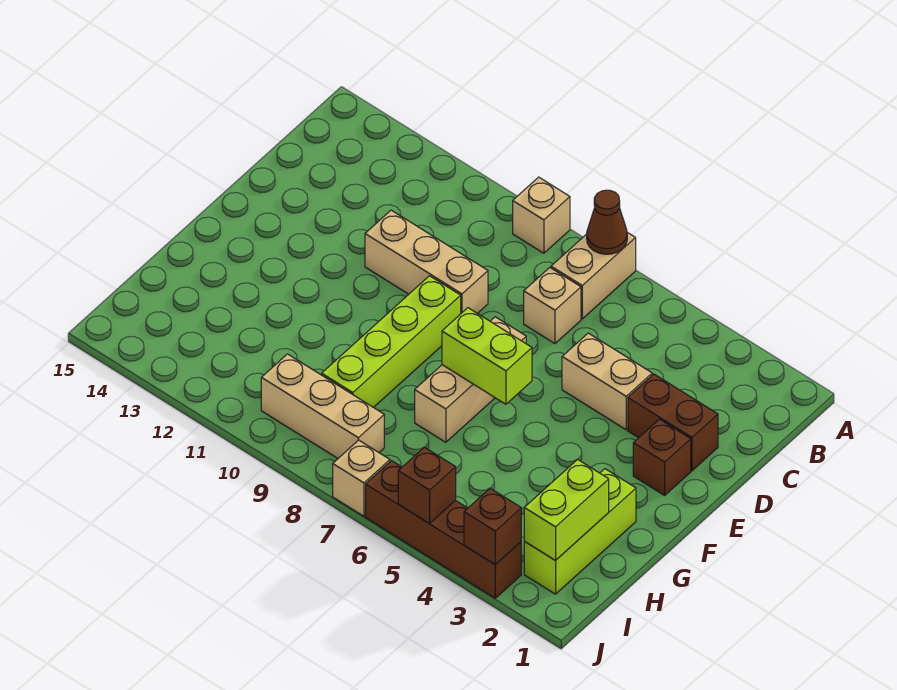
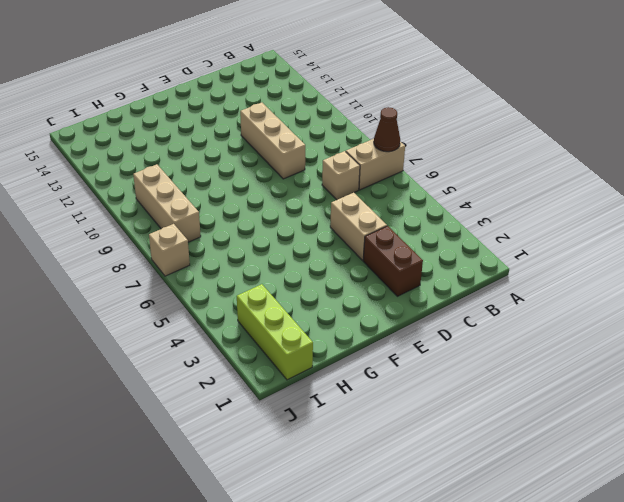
lime brick I1:I3 level 1 -> lime brick G2:I2 level 1
none -> tan brick A9 level 1
none -> brown brick E2 level 1
none -> tan brick E7:G7 level 1

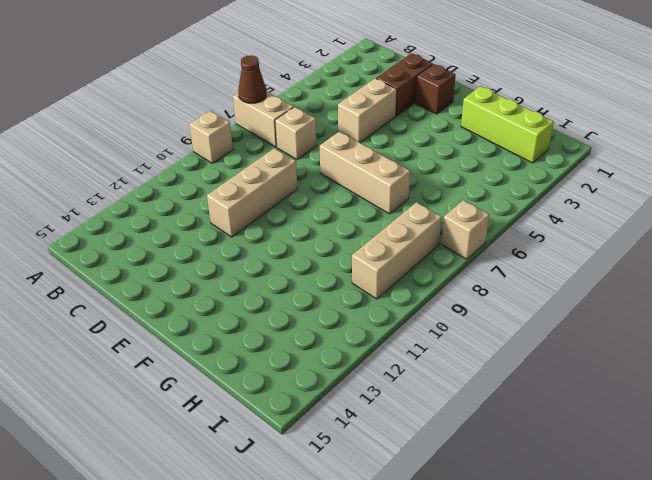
none -> lime brick E9:H9 level 1
none -> brown brick J3:J6 level 1
none -> lime brick F6:F7 level 2

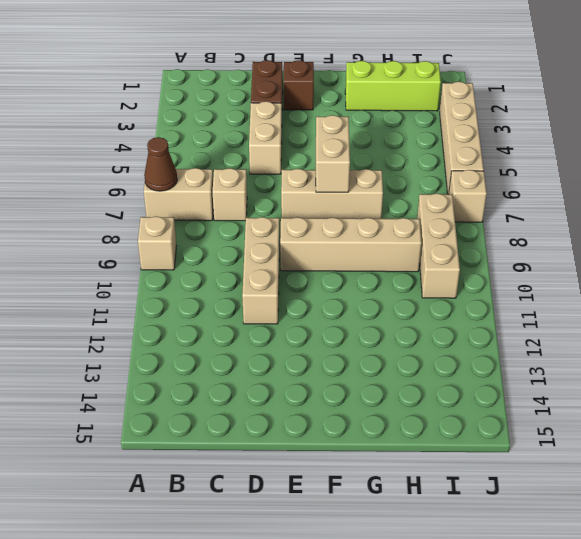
tan brick E9:H9 level 1 -> lime brick E9:H9 level 1
tan brick F6:F7 level 2 -> lime brick F6:F7 level 2
tan brick J3:J6 level 1 -> brown brick J3:J6 level 1
none -> lime brick H2:I2 level 2
none -> brown brick J3 level 2
none -> brown brick J5 level 2

